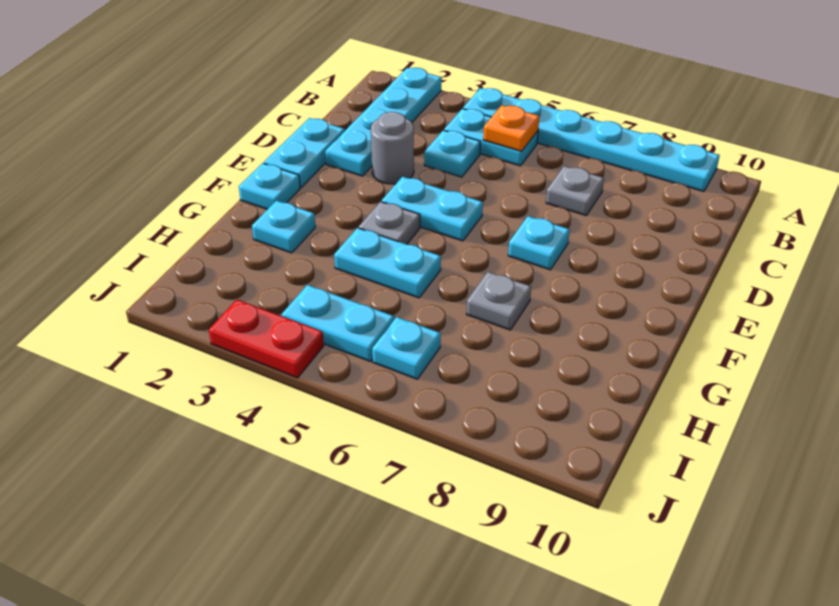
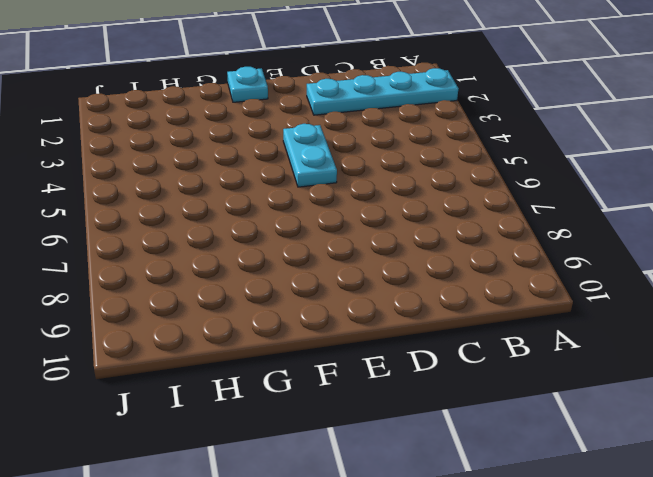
none -> cyan plate A4:A9 level 1
none -> cyan plate B4:B5 level 1
none -> cyan plate C4 level 1

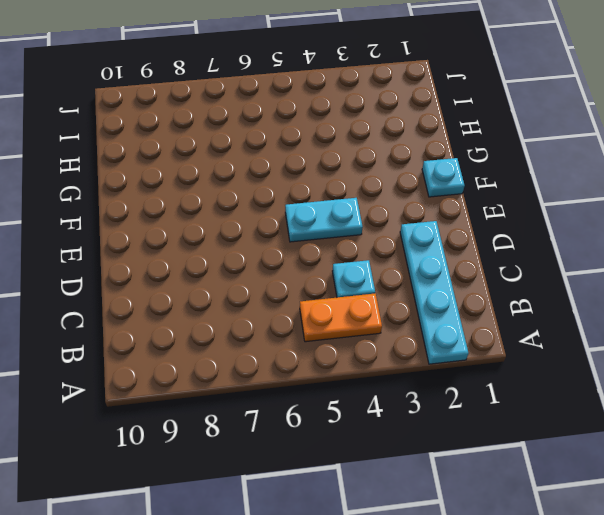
orange plate B4:B5 level 1 -> cyan plate B4:B5 level 1
none -> cyan plate A4:A9 level 1
none -> grey plate C7 level 1
none -> cyan plate D1:E1 level 1

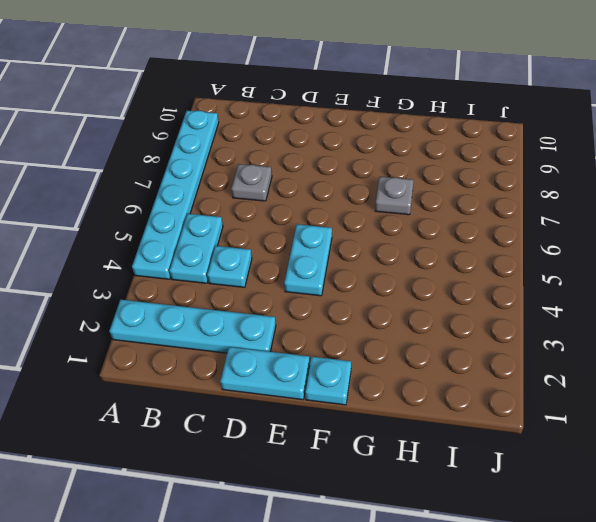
none -> grey round brick D3 level 1
none -> cyan plate E7 level 1
none -> grey plate F4 level 1

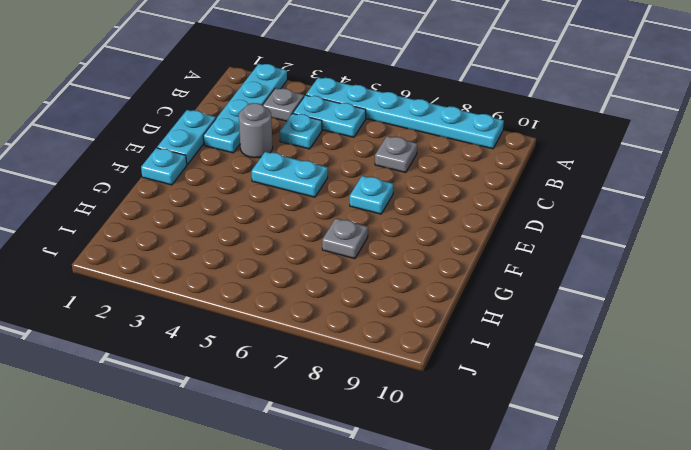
grey plate B3 level 1 -> grey plate F4 level 1
none -> cyan plate G2 level 1
none -> cyan plate G4:G5 level 1
none -> cyan plate I4:I5 level 1

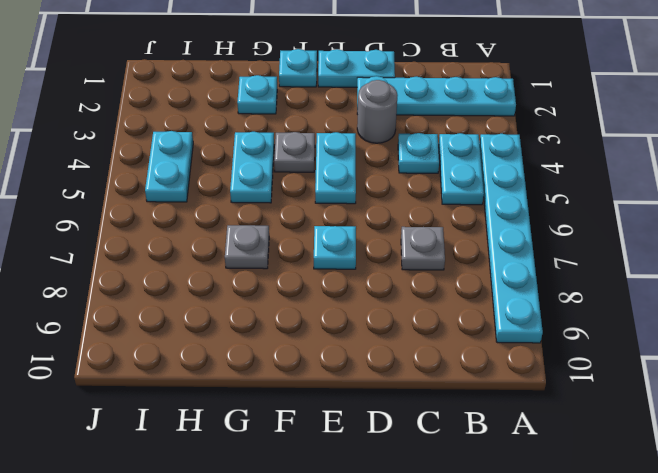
none -> cyan plate I6 level 1
none -> red plate J3:J4 level 1
none -> orange plate B5 level 2

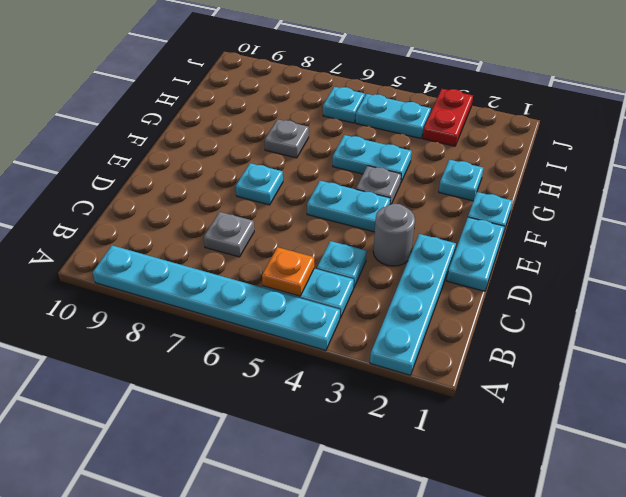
red plate I3:J3 level 1 -> red plate J3:J4 level 1

